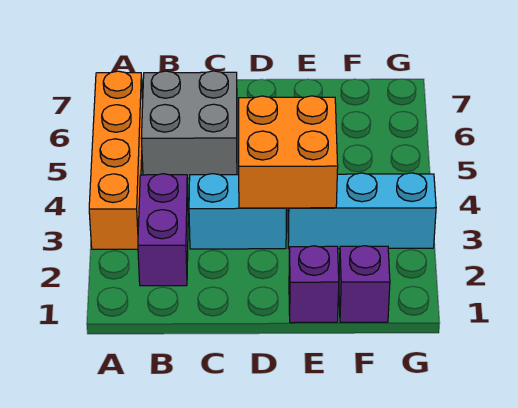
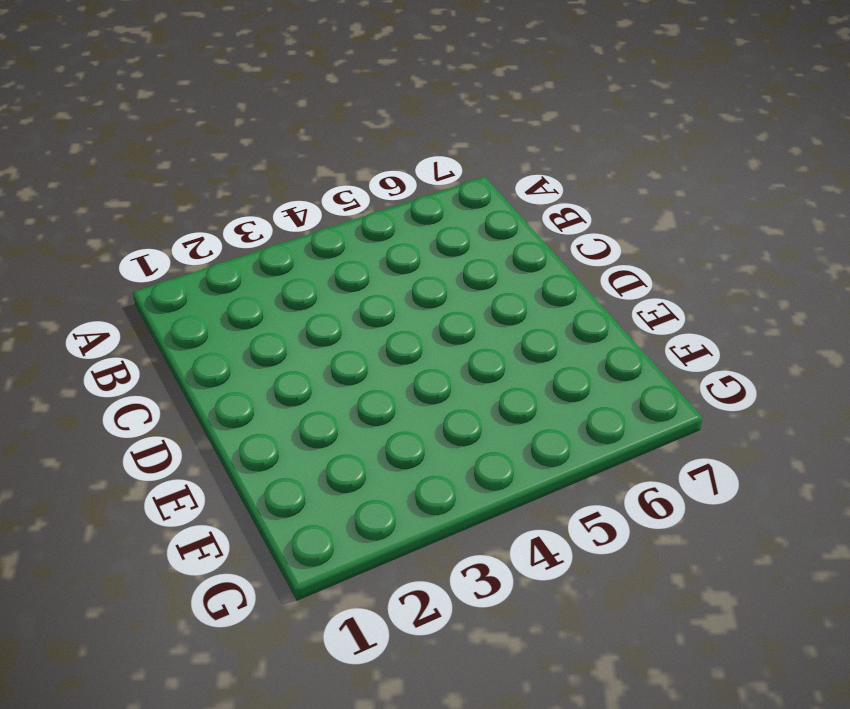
none -> orange brick A3:A6 level 1
none -> purple brick B2:B3 level 1

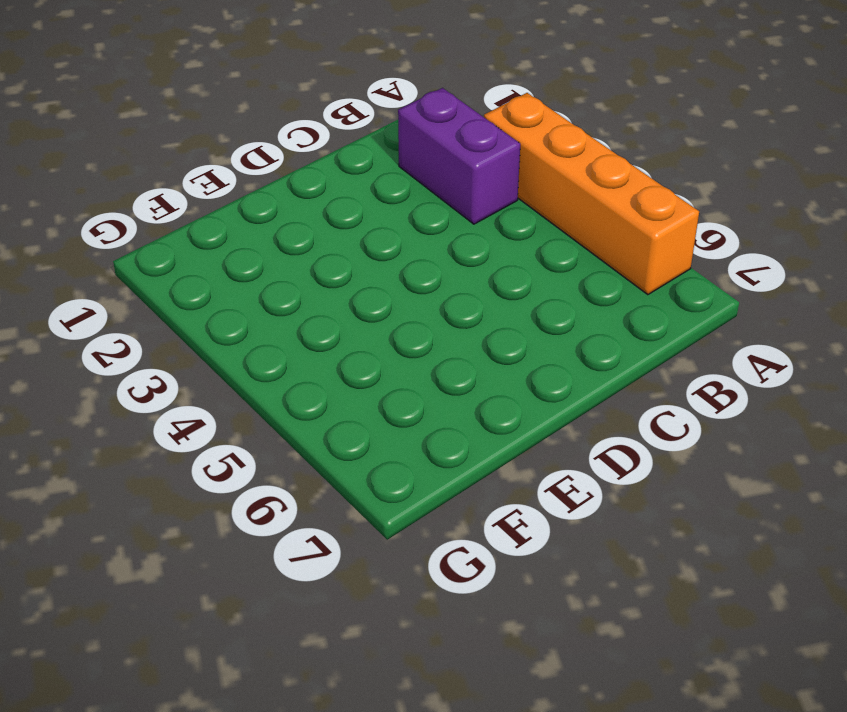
none -> grey brick B5:C6 level 1
none -> cyan brick C3:D3 level 1

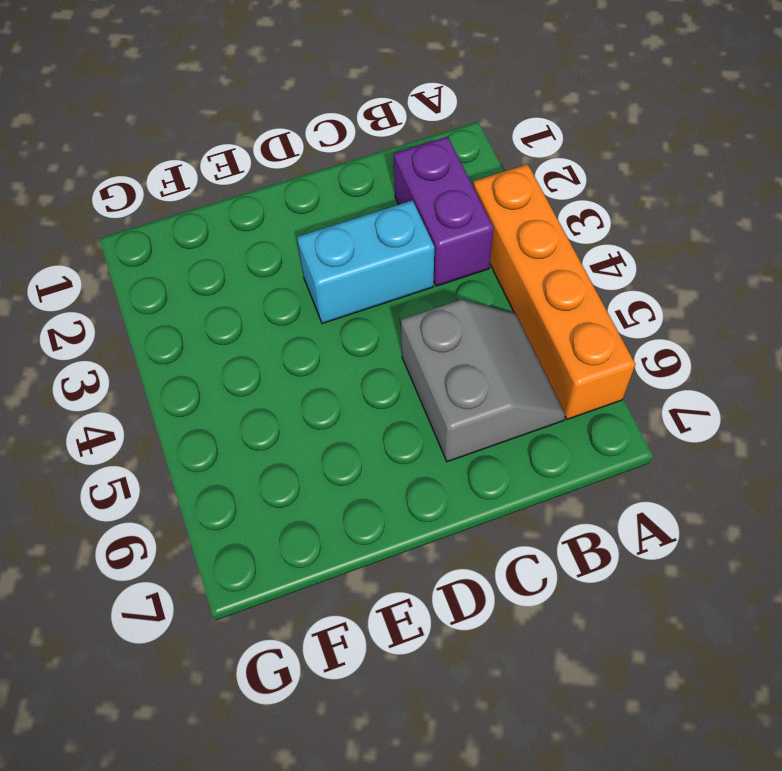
grey slope B5:C6 level 1 top C -> grey brick B5:C6 level 1
none -> purple brick E1 level 1
none -> cyan brick E3:G3 level 1

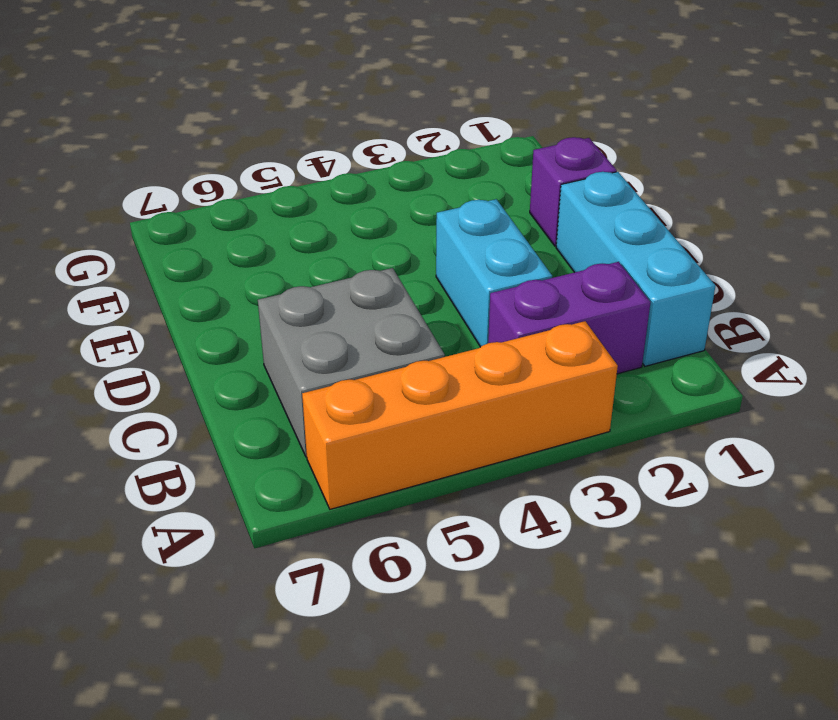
cyan brick B1:D1 level 1 -> cyan brick E3:G3 level 1
none -> purple brick F1 level 1
none -> orange brick D3:E4 level 2

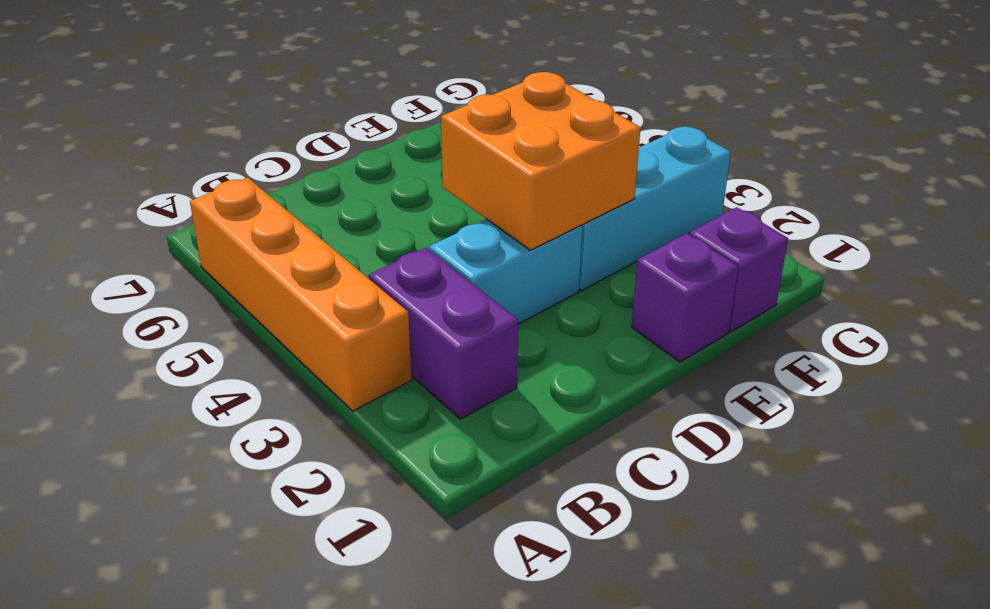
none -> grey brick B5:C6 level 1

